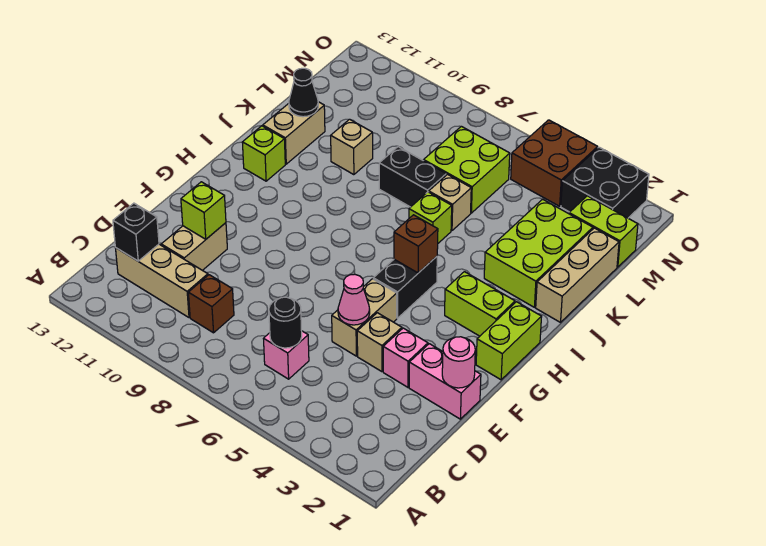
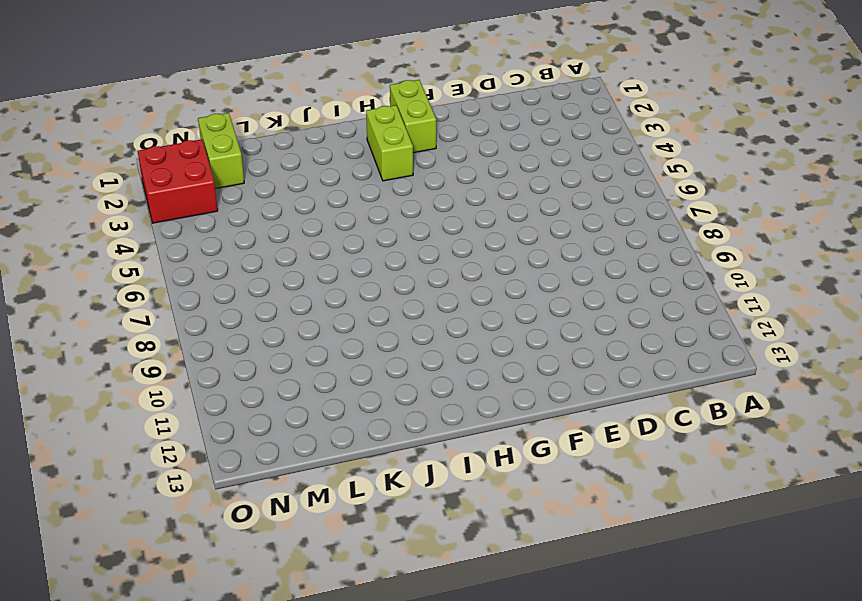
lime brick G1:G2 level 1 -> lime brick G1:H1 level 1
red brick N2:O3 level 1 -> black brick N2:O3 level 1
none -> pink brick C6 level 1
none -> brown brick C9 level 1
none -> tan brick C10:C12 level 1
none -> tan brick D11:E11 level 1

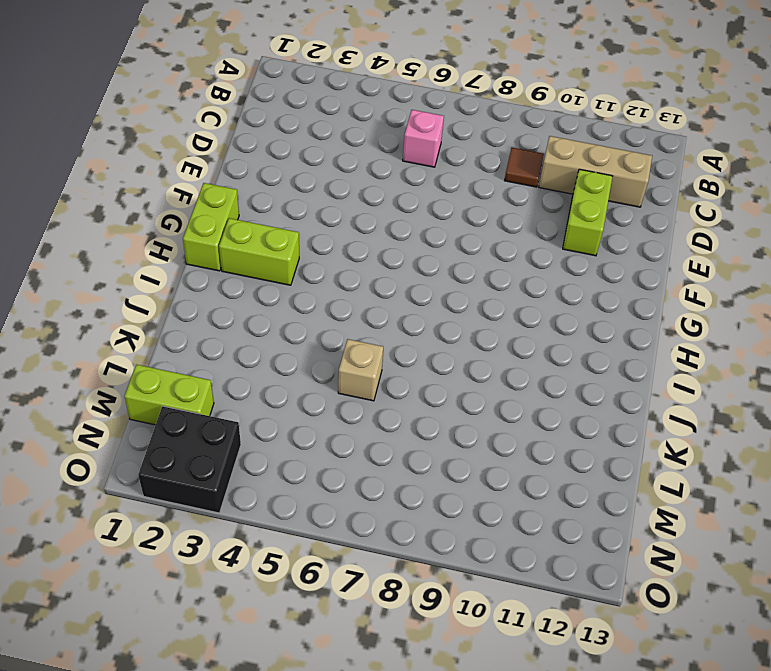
brown tile C9 level 1 -> brown brick C9 level 1
lime brick D11:E11 level 1 -> tan brick D11:E11 level 1
none -> pink brick E1:E2 level 1
none -> pink brick E3 level 1
none -> tan brick E4 level 1
none -> tan brick E5:F5 level 1

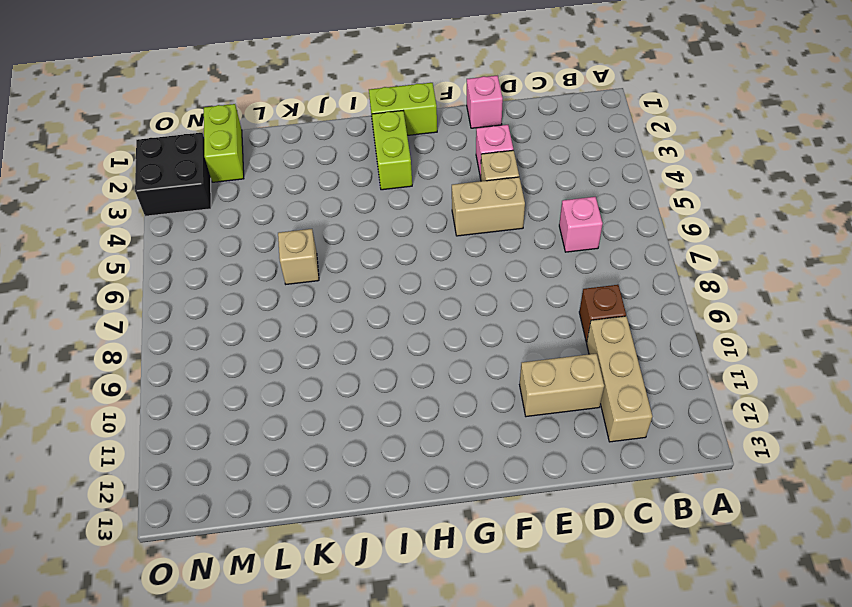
pink brick E1 level 1 -> pink brick E1:E2 level 1
none -> black brick G5:H5 level 1
none -> lime brick I12 level 1
none -> tan brick J1:L1 level 1
none -> lime brick J2:L3 level 1

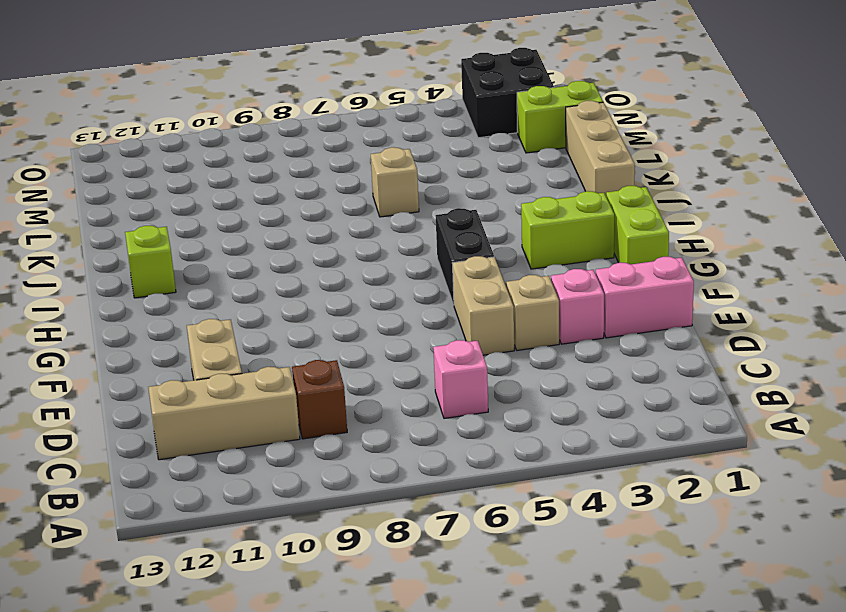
none -> lime brick J2:L3 level 1
none -> lime brick J6 level 1
none -> tan brick J12:K12 level 1
none -> black brick K7:K8 level 1

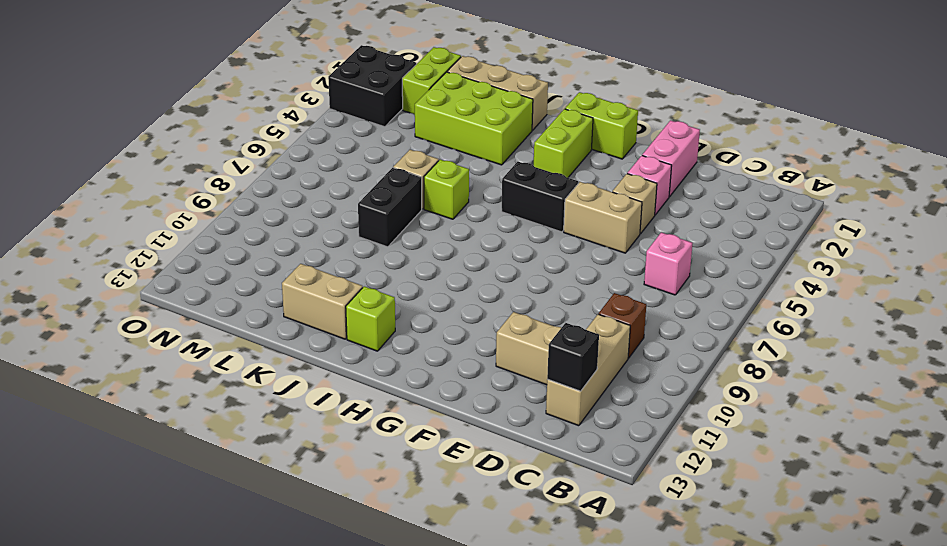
none -> tan brick K10 level 1
none -> lime brick L6:M7 level 1
none -> brown brick N4:O5 level 1
none -> black round brick C6 level 2

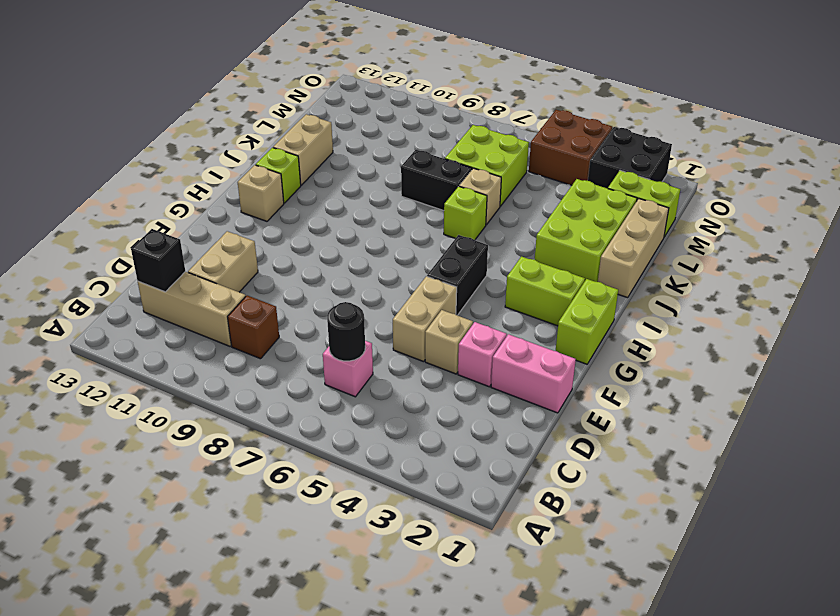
tan brick H12 level 1 -> tan brick K10 level 1
none -> pink round brick E1 level 2
none -> pink cone E5 level 2
none -> lime brick E11 level 2
none -> brown brick H5 level 2

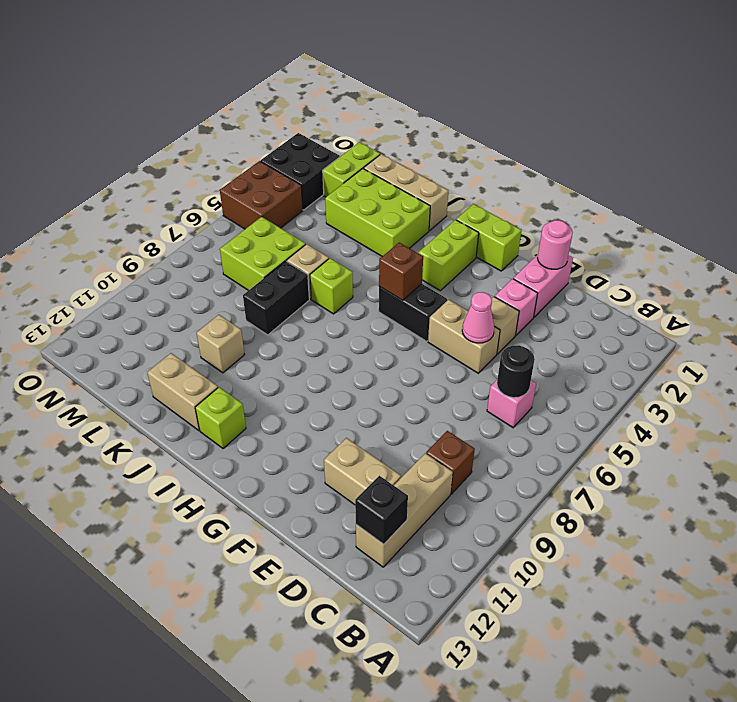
none -> lime brick E11 level 2
none -> black cone K12 level 2

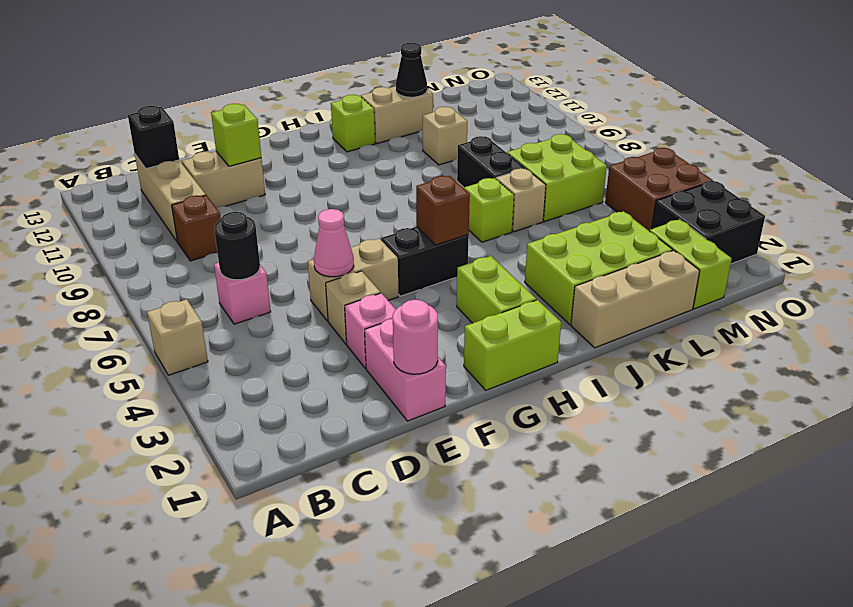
tan brick A5 level 1 -> none

